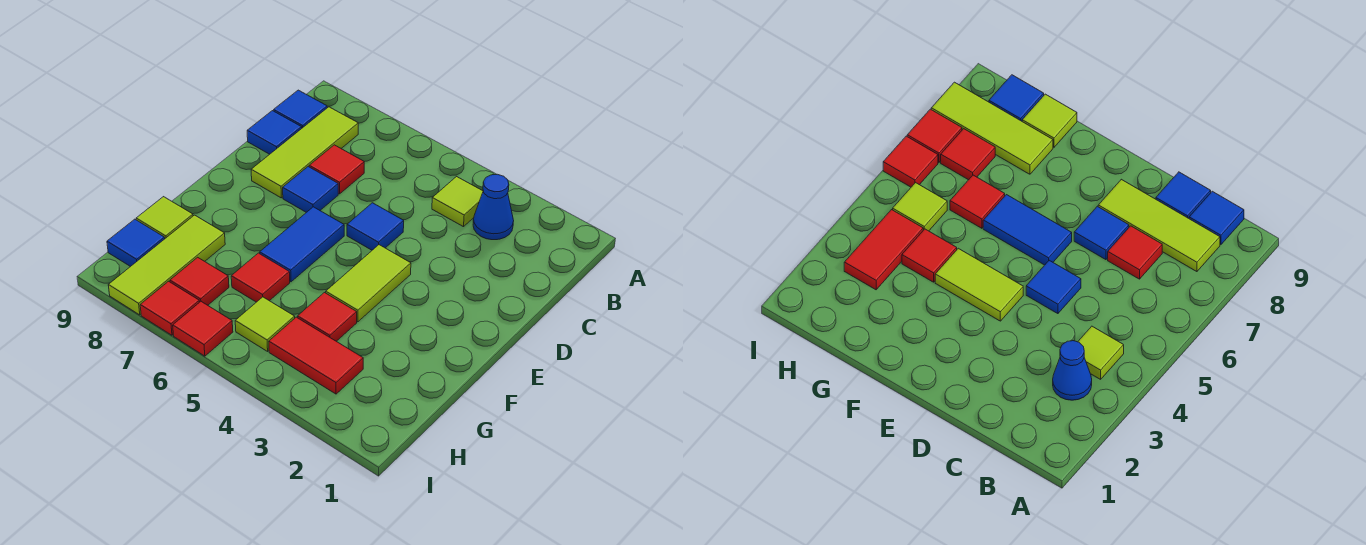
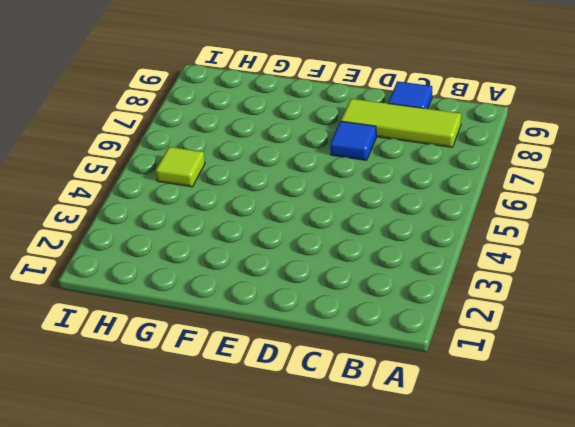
none -> blue cone B3 level 1
none -> lime tile B4 level 1
none -> blue tile B9 level 1

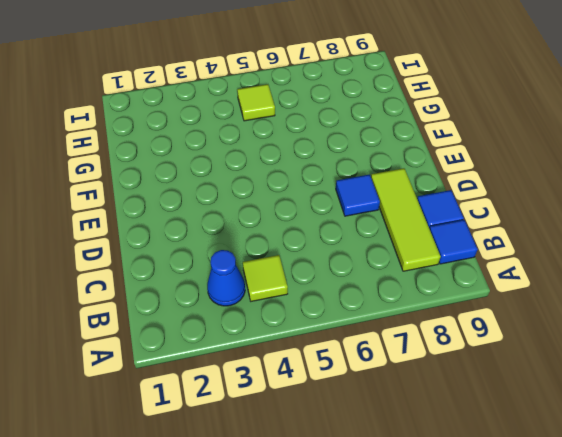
none -> red tile C7 level 1
none -> blue tile D5 level 1
none -> lime tile E4:F4 level 1

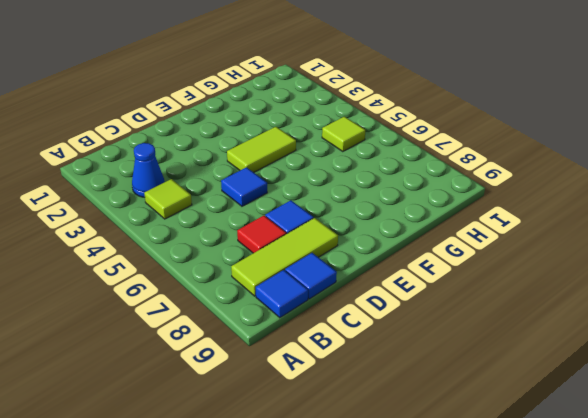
none -> blue tile E6:F6 level 1
none -> red tile G4 level 1
none -> red tile G6 level 1

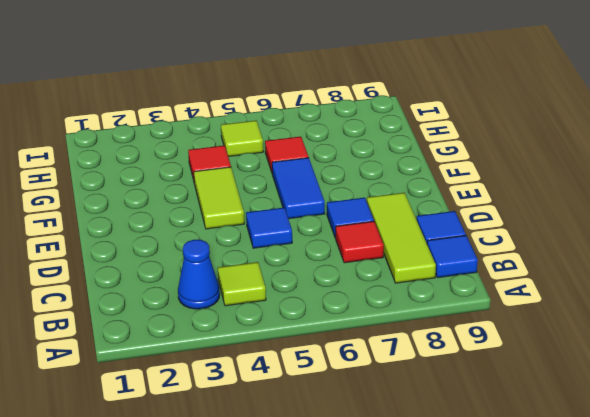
none -> lime tile G8:I8 level 1
none -> lime tile G9 level 1
none -> red tile H3:H4 level 1

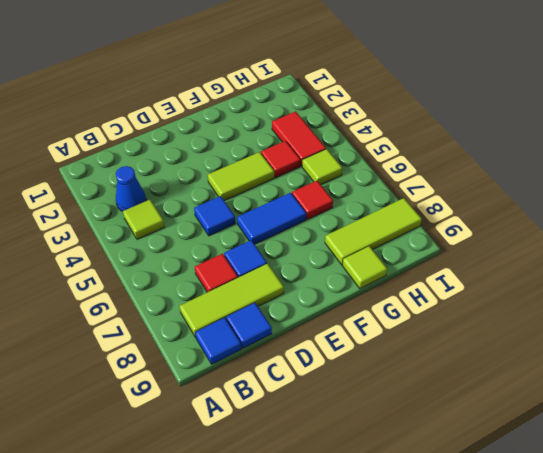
none -> red tile H7 level 1
none -> blue tile H9 level 1
none -> red tile I6 level 1

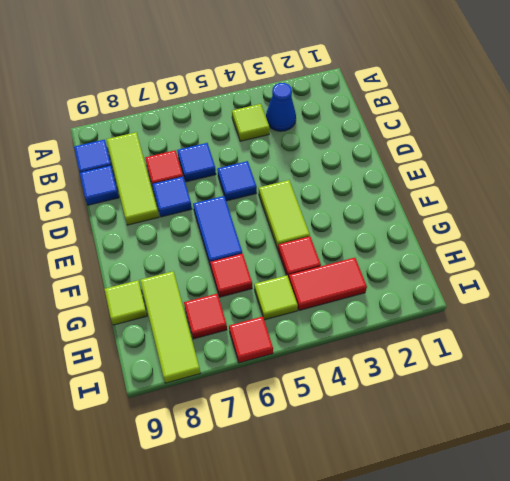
blue tile C6 level 1 -> blue tile H9 level 1
none -> red tile I7 level 1

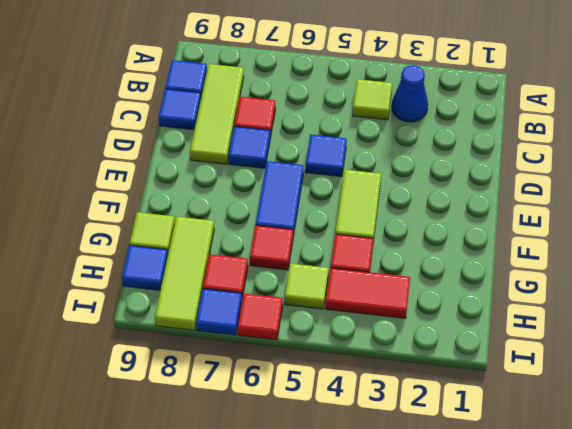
blue tile I7 level 1 -> red tile I7 level 1

